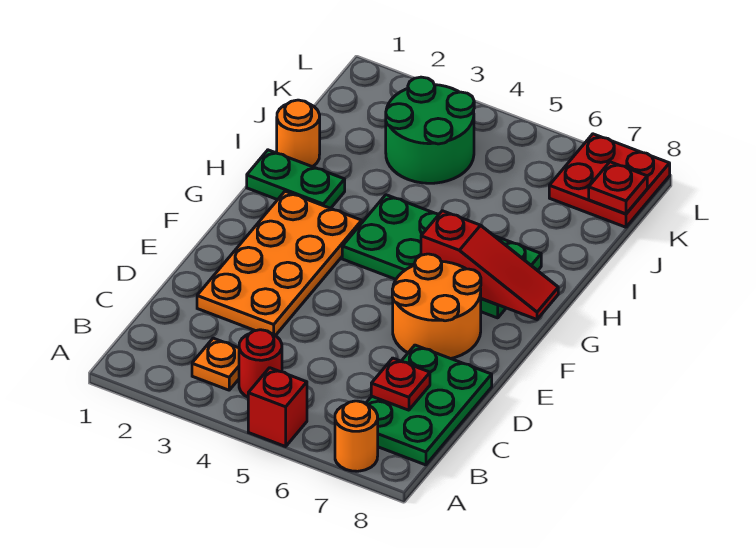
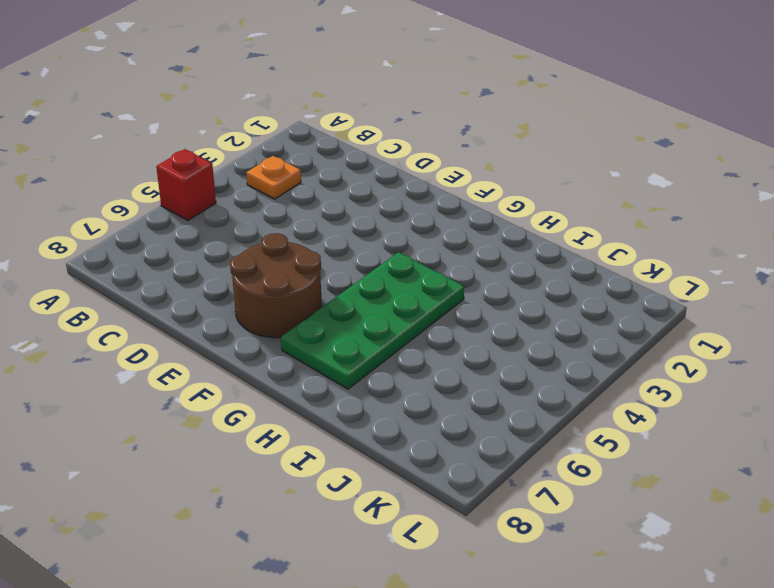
brown round brick E6:F7 level 1 -> orange round brick E6:F7 level 1
none -> orange round brick A7 level 1
none -> red round brick B4 level 1
none -> green plate B7:D8 level 1

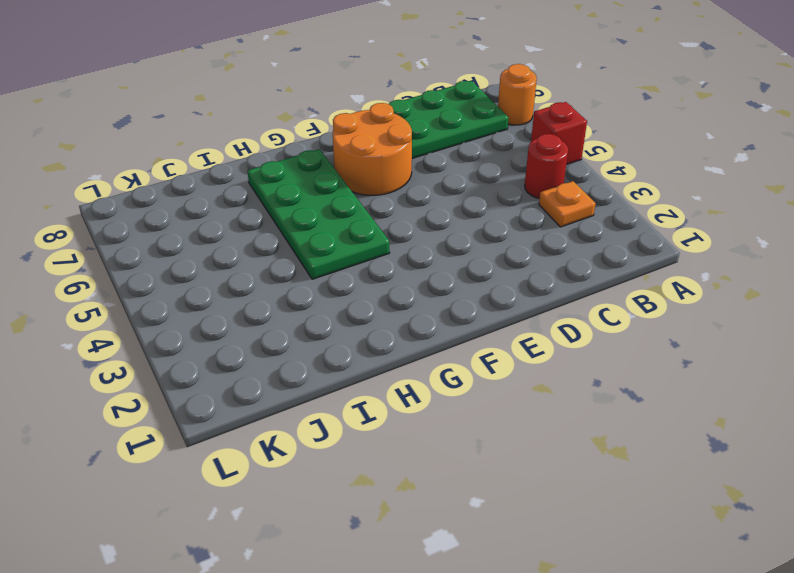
none -> orange plate D2:G3 level 1
none -> green plate H1:H2 level 1
none -> orange round brick I1 level 1

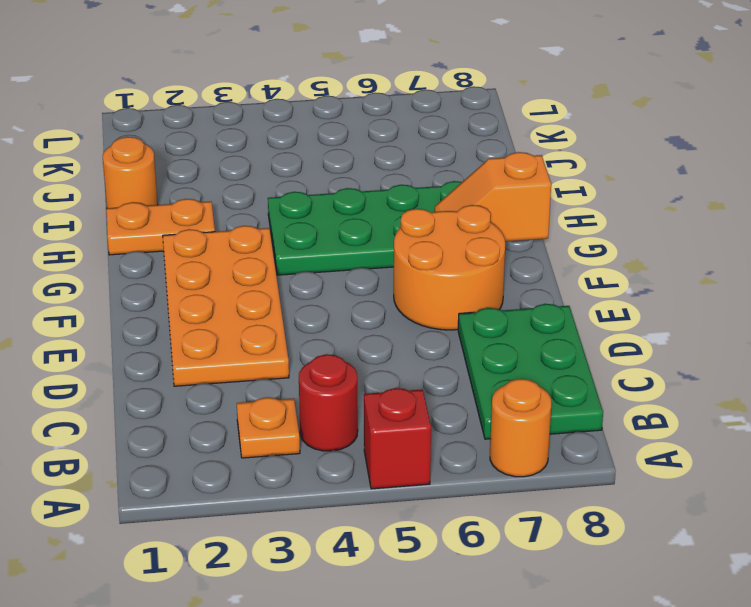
orange slope G7:G8 level 2 top 8 -> red slope G6:G8 level 2 top 6
orange plate H1:H2 level 1 -> green plate H1:H2 level 1
none -> green round brick J3:K4 level 1
none -> red plate K7:L8 level 1
none -> red plate C7 level 2

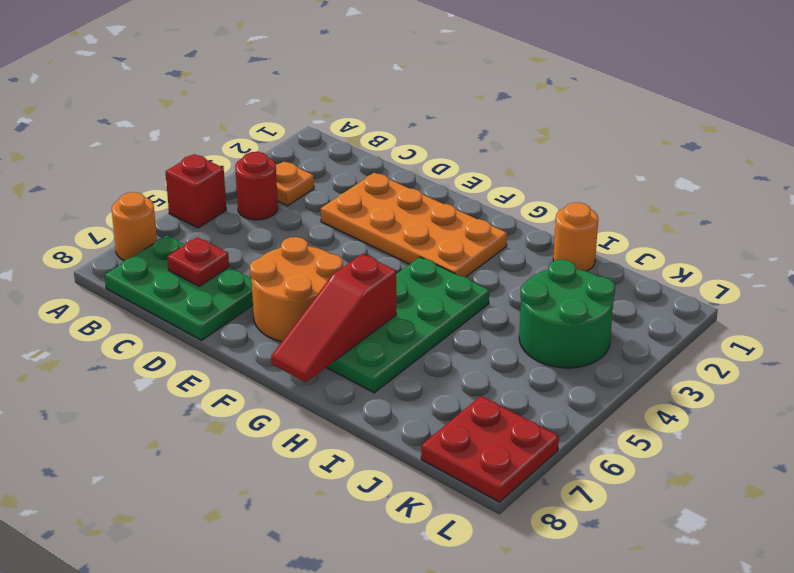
none -> green plate H1:H2 level 1
none -> red plate K8 level 2

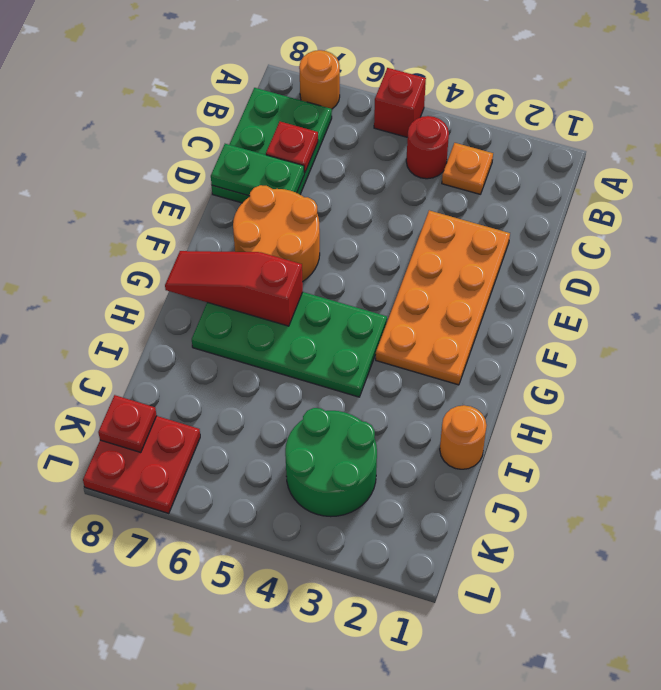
green plate D7:D8 level 2 -> green plate H1:H2 level 1

